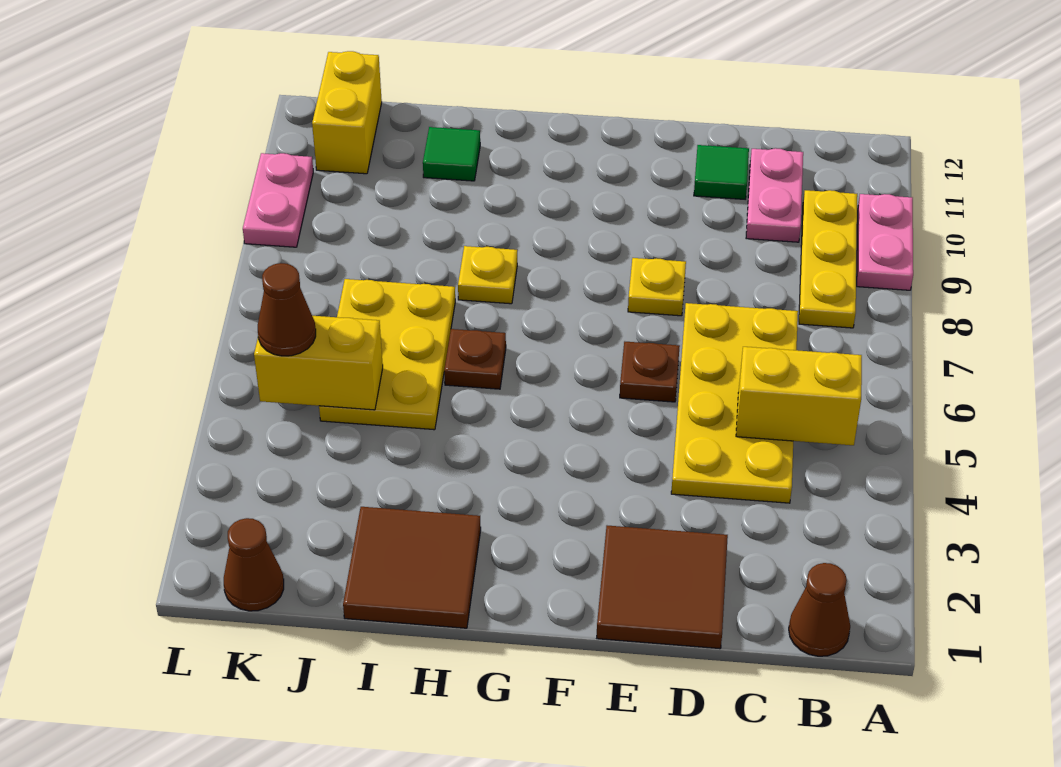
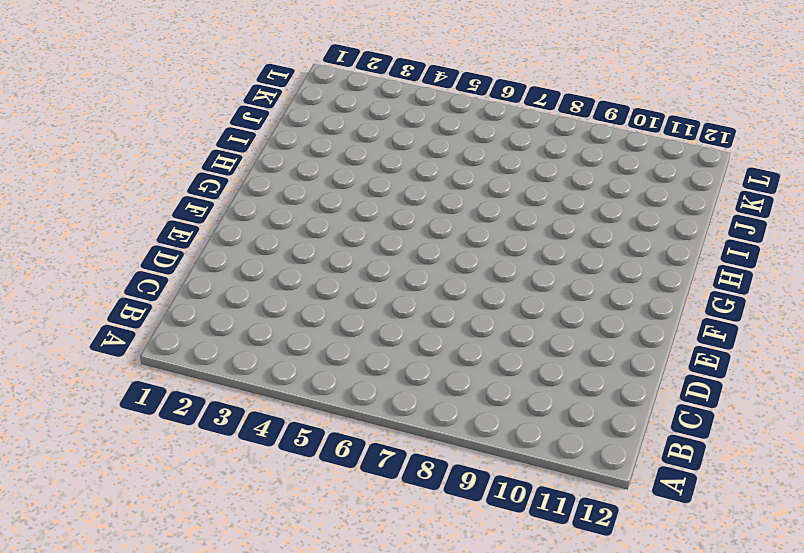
none -> pink plate A9:A10 level 1
none -> brown cone B1 level 1
none -> yellow plate B8:B10 level 1

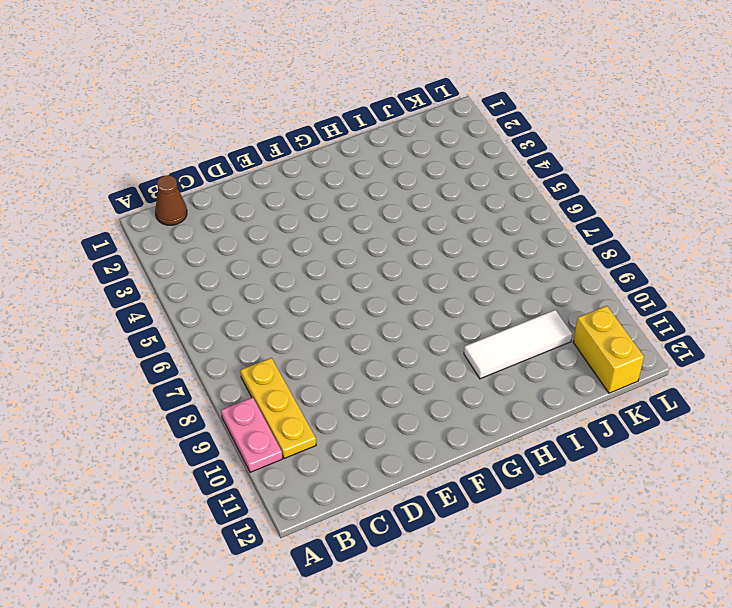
white tile H10:J10 level 1 -> none
none -> yellow plate C4:D7 level 1
none -> pink plate C10:C11 level 1
none -> brown tile D1:E2 level 1

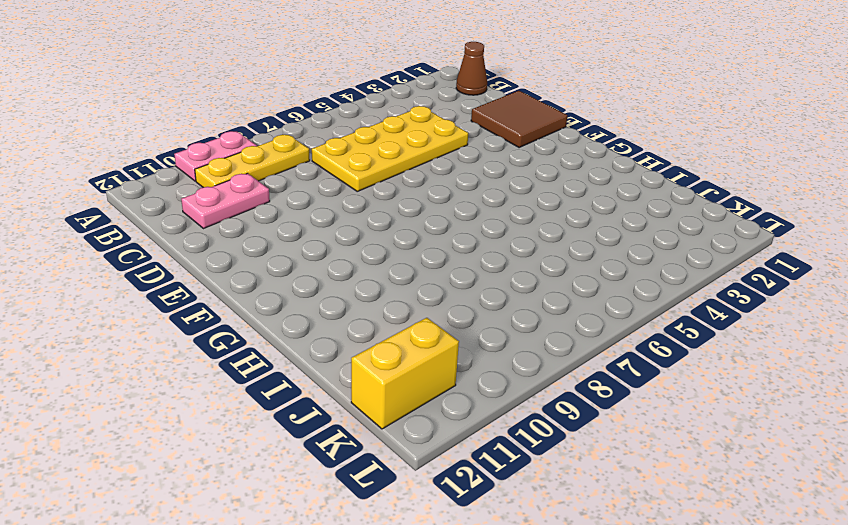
none -> green tile D11 level 1
none -> brown plate E6 level 1
none -> yellow plate E8 level 1

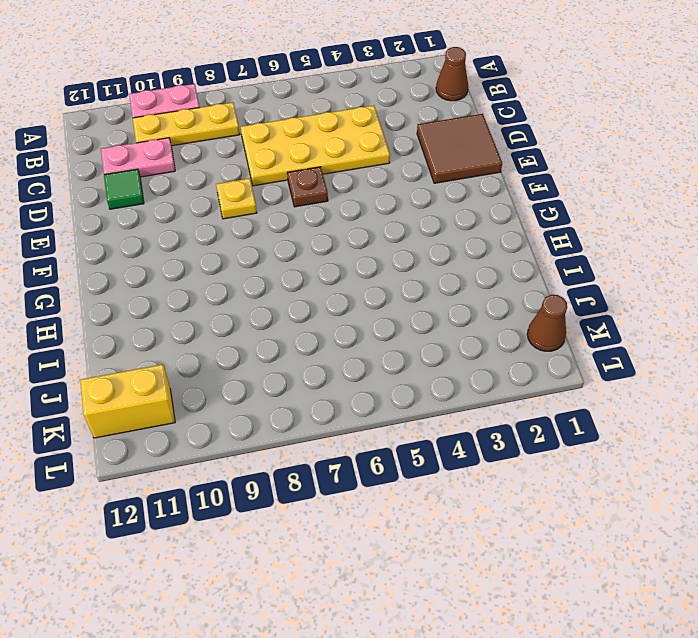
none -> brown tile H1:I2 level 1
none -> brown plate H6 level 1
none -> yellow plate H8 level 1

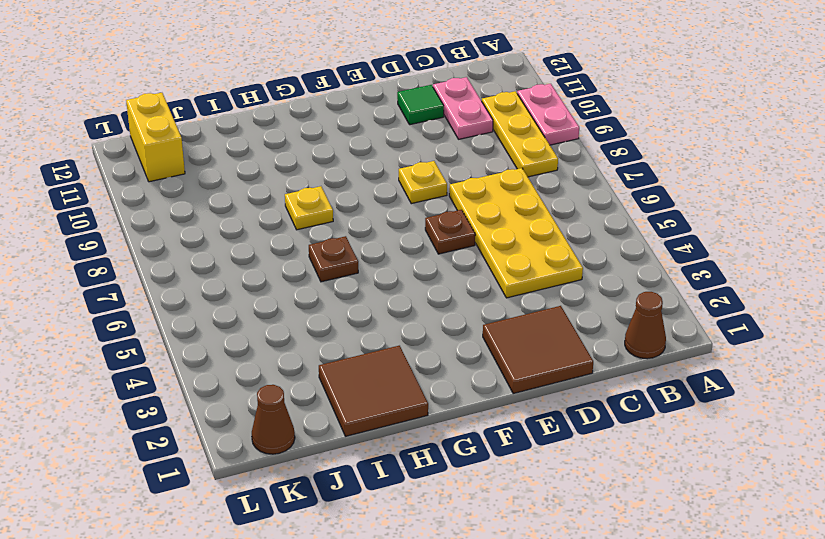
none -> yellow plate I5:J7 level 1
none -> green tile I11 level 1
none -> pink plate L9:L10 level 1

